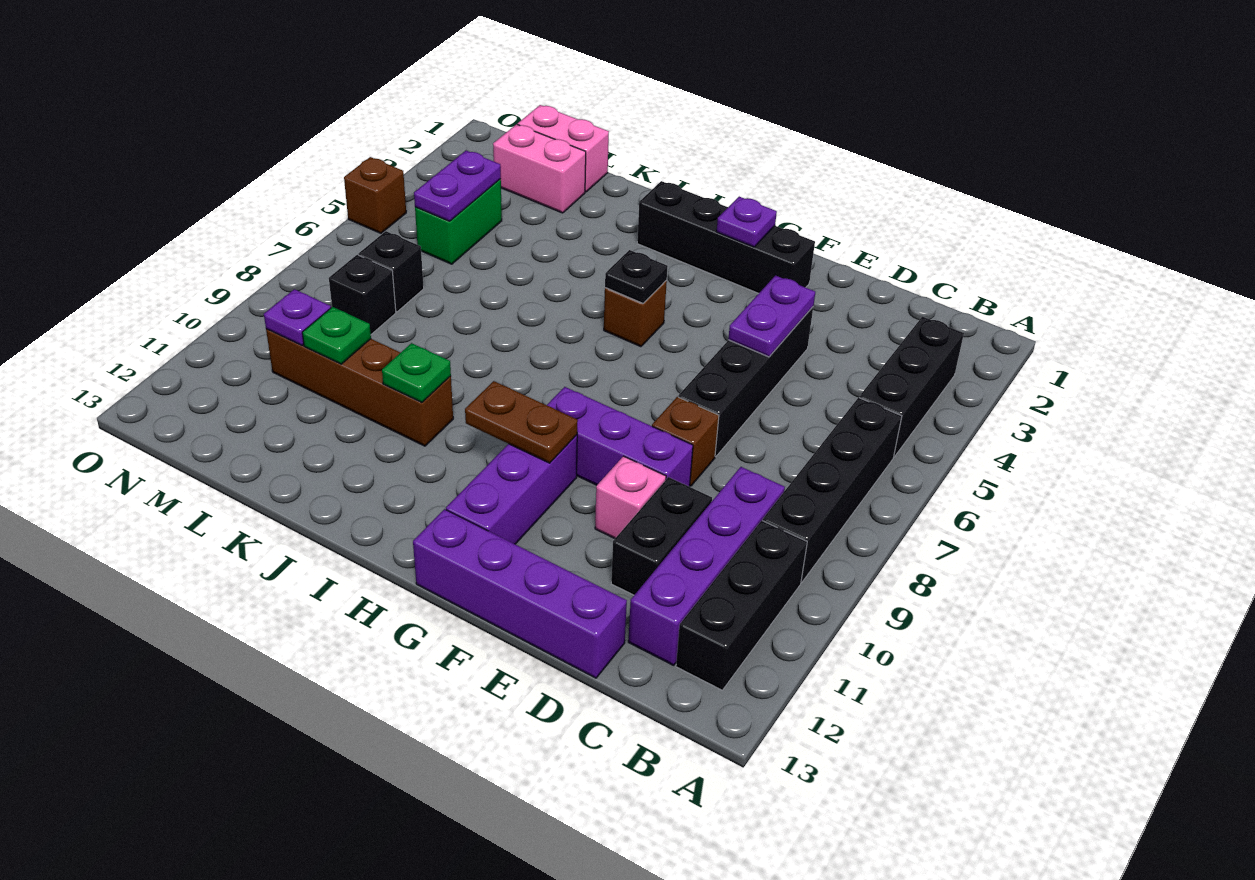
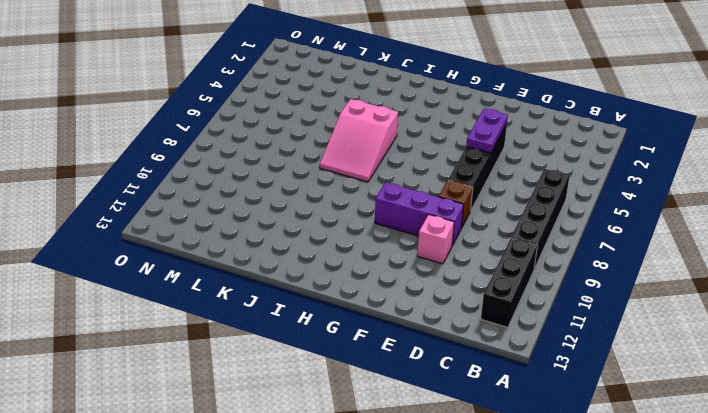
pink slope I5:J7 level 1 top 5 -> none
none -> black brick B3:B5 level 1
none -> purple brick C9:C12 level 1
none -> black brick D10:D11 level 1

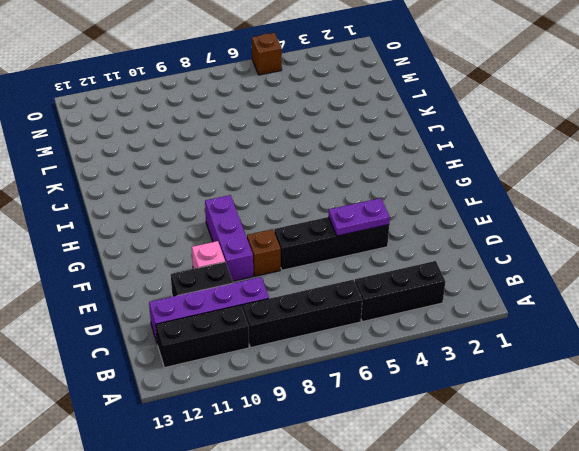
none -> purple brick D13:G13 level 1
none -> black brick F2:I2 level 1
none -> purple brick G10:G12 level 1

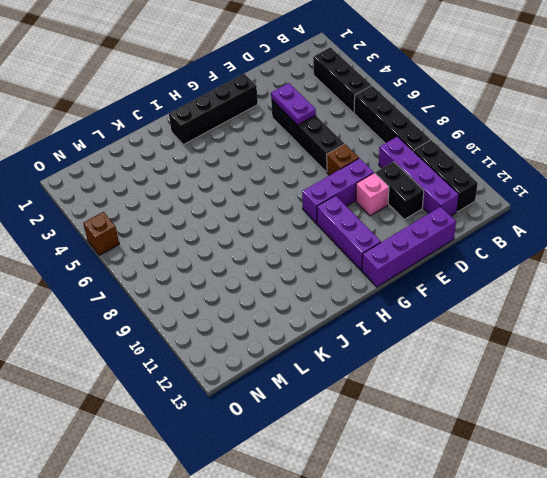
none -> brown brick H5 level 1
none -> brown brick J10:M10 level 1
none -> pink brick L1:M1 level 1

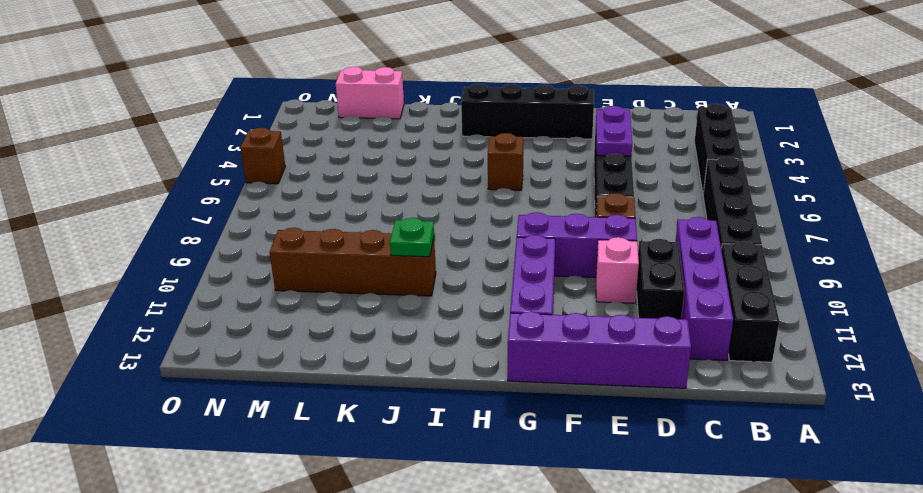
none -> pink brick L2:M2 level 1
none -> green brick M4:M5 level 1
none -> black brick M7 level 1

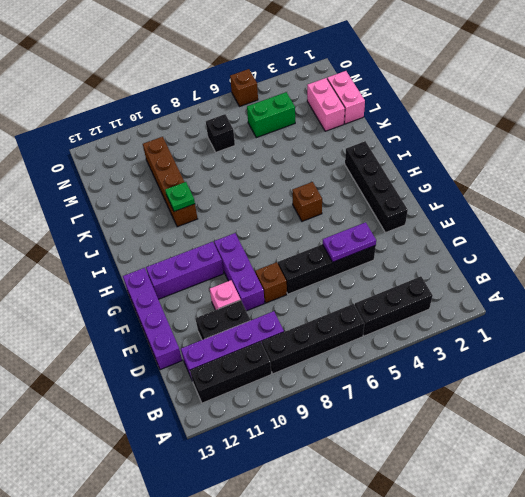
none -> black brick M8 level 1
none -> purple plate G2 level 2
none -> brown plate G10:H10 level 2

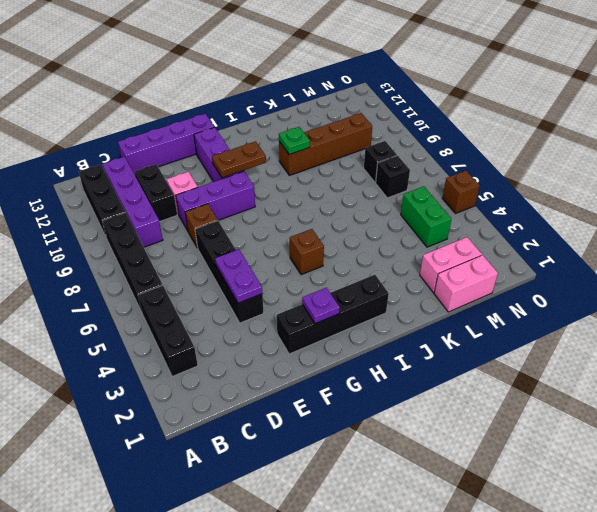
none -> black plate H5 level 2
none -> green plate L10 level 2
none -> purple plate M4:M5 level 2

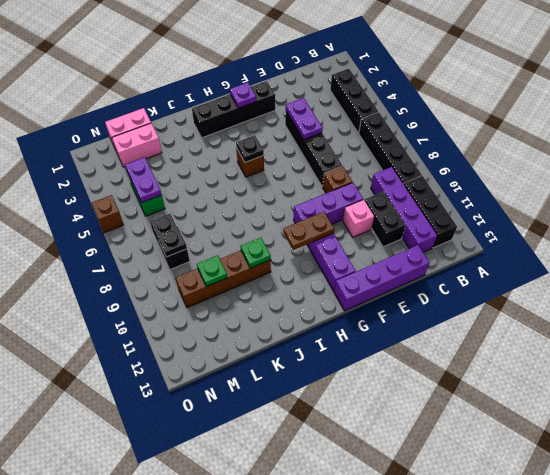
black plate M8 level 2 -> none
none -> purple plate M10 level 2

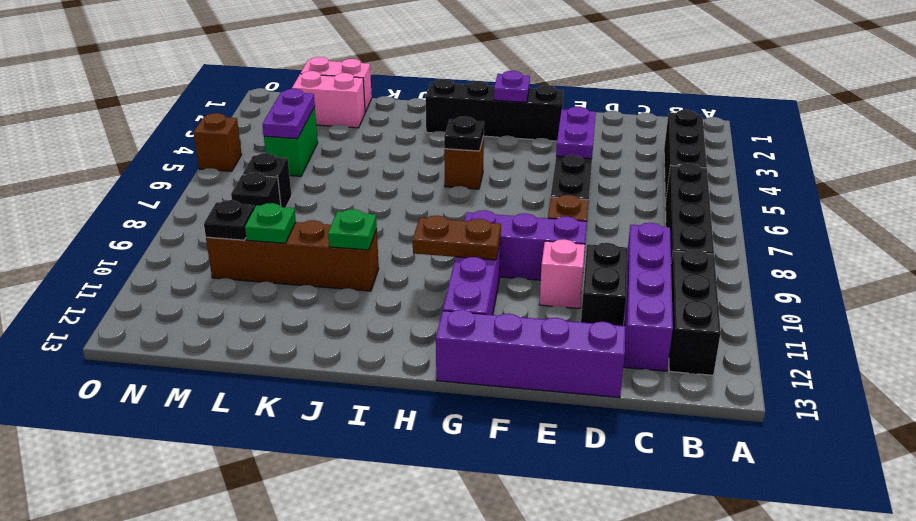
black plate M10 level 2 -> purple plate M10 level 2

